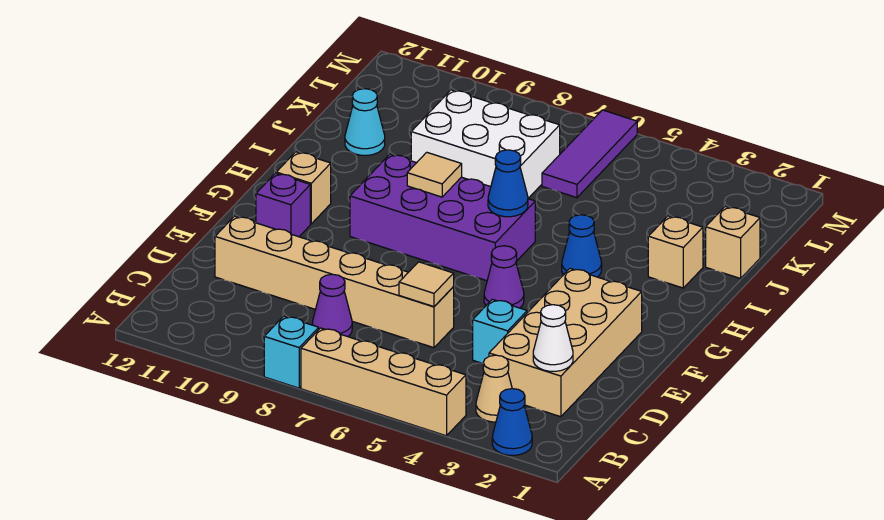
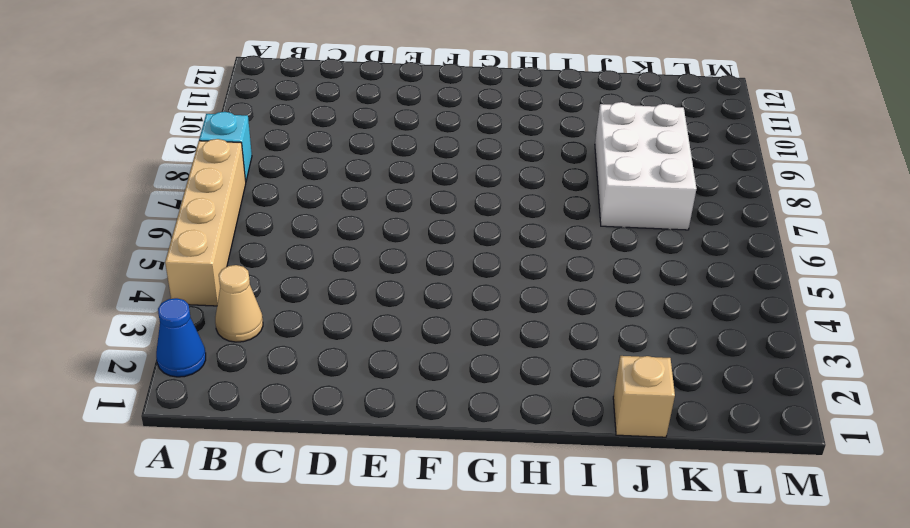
none -> tan brick C2:F3 level 1
none -> purple cone C8 level 1
none -> cyan brick D4 level 1

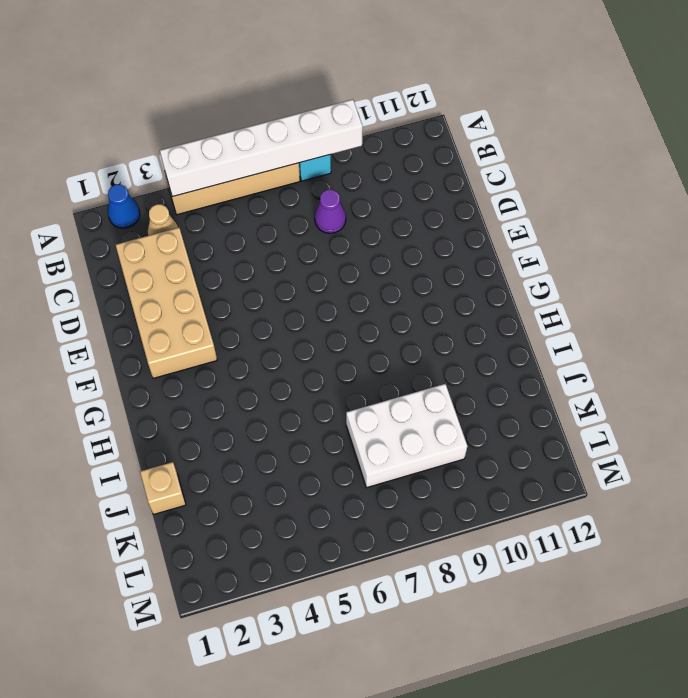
white brick A4:A9 level 2 -> none
none -> cyan brick D4 level 1
none -> tan brick D6:D11 level 1
none -> purple cone F5 level 1

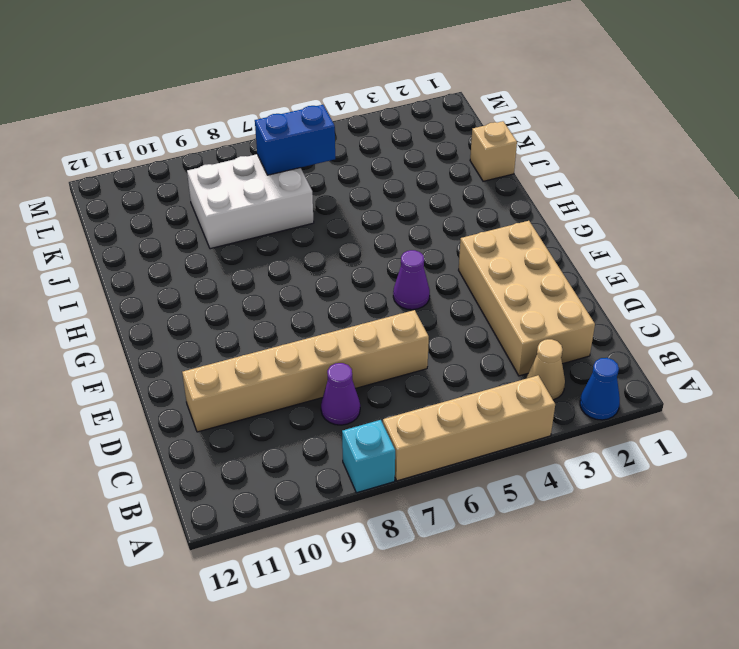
blue brick K6:K7 level 2 -> none
none -> cyan brick D4 level 1
none -> purple brick F11 level 1
none -> purple brick G6:H9 level 1

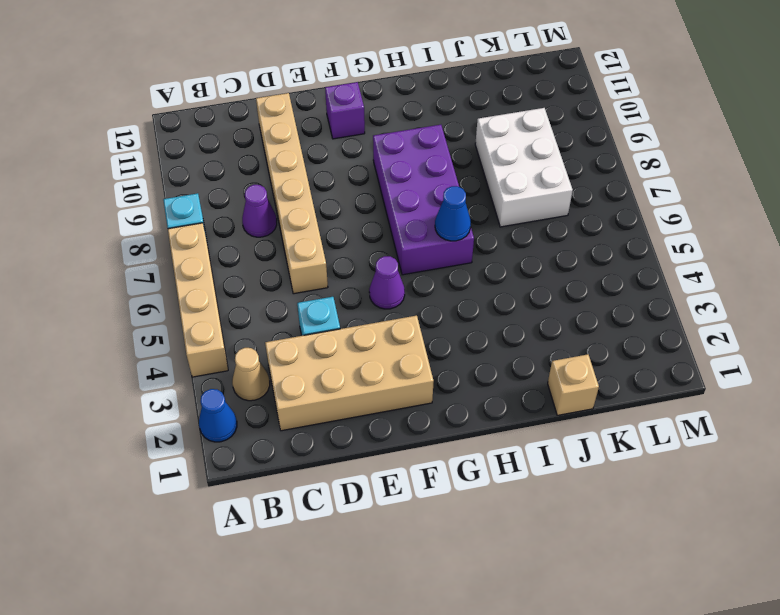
none -> tan brick G11 level 1
none -> blue cone H4 level 1
none -> tan brick I2 level 1

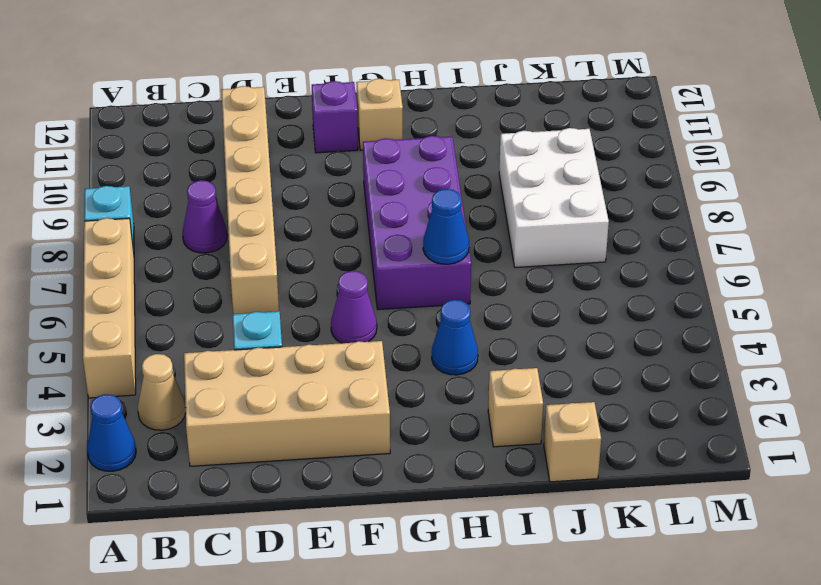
none -> cyan cone J11 level 1
none -> purple tile K6:M6 level 1
none -> white cone C2 level 2

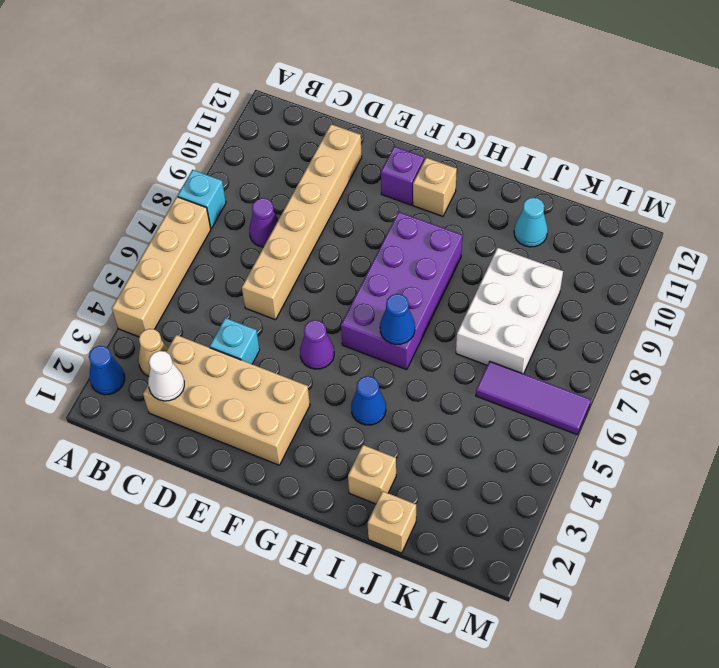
none -> tan tile D6 level 2
none -> tan tile H8 level 2

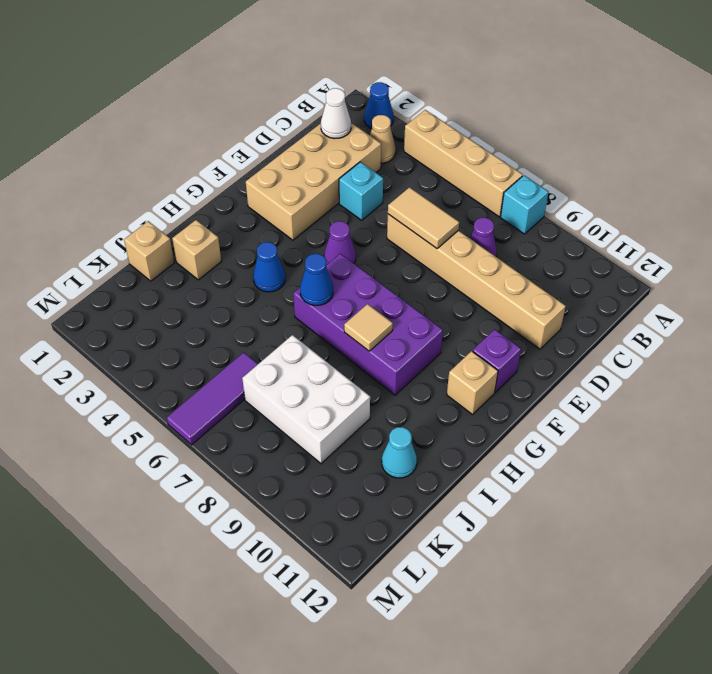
tan tile D6:D7 level 2 -> tan tile D6 level 2

